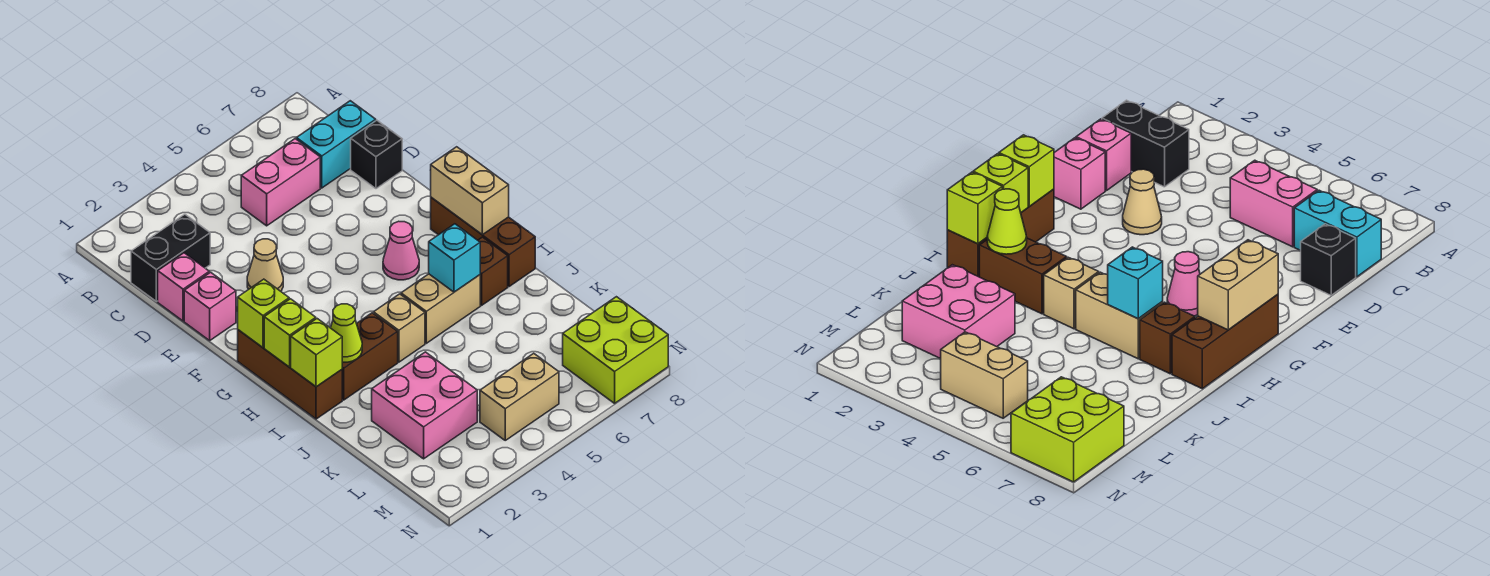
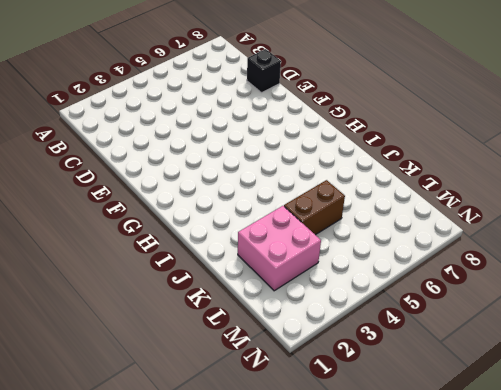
brown brick K4:K5 level 1 -> brown brick I2:I3 level 1
none -> black brick C1:C2 level 1
none -> pink brick C5:C6 level 1
none -> cyan brick C7:C8 level 1

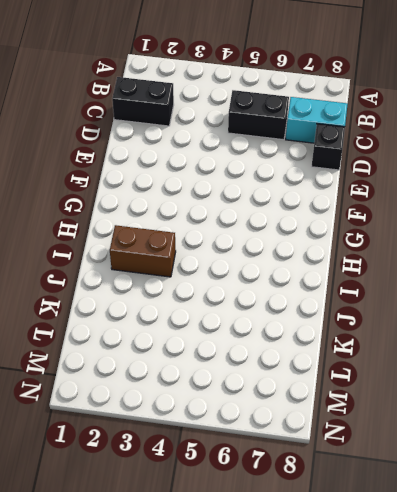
black brick C5:C6 level 1 -> pink brick C5:C6 level 1
none -> pink brick D1 level 1
none -> pink brick E1 level 1
none -> tan cone E3 level 1

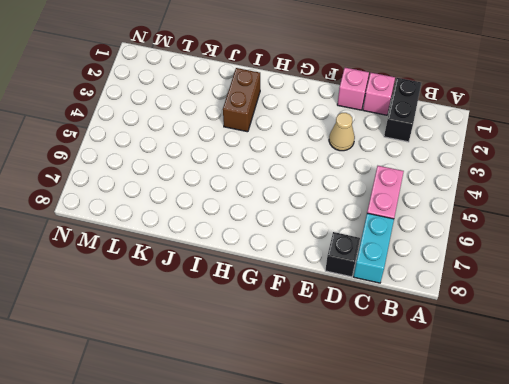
none -> brown brick G1:I1 level 1
none -> pink cone G6 level 1
none -> brown brick G8:I8 level 1

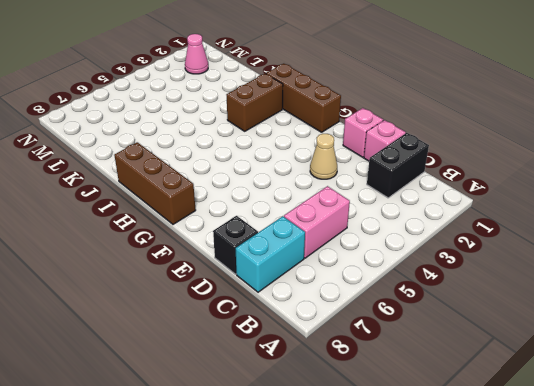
pink cone M2 level 1 -> pink cone G6 level 1
none -> tan brick I4 level 1
none -> tan brick I5:I6 level 1
none -> brown brick I7 level 1

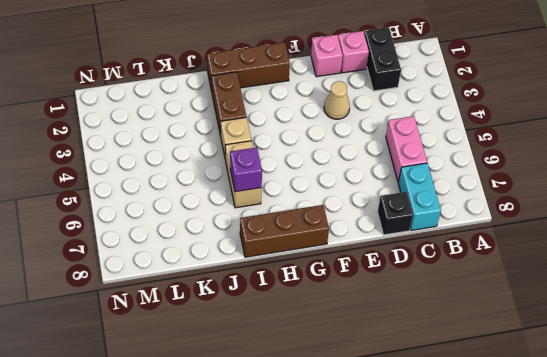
purple brick I6 level 2 -> cyan brick I6 level 2
none -> pink cone G6 level 1
none -> brown brick I7 level 1
none -> pink brick K2:L3 level 1

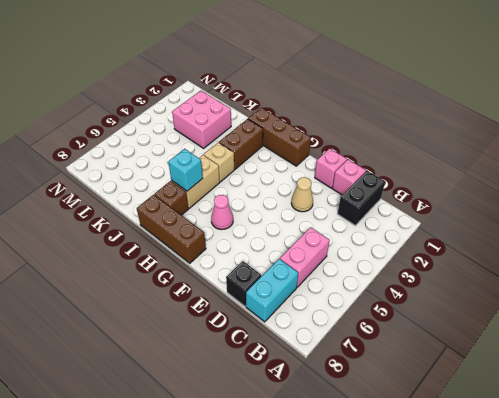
none -> tan brick M4:M5 level 1
none -> lime brick M7:N8 level 1
none -> lime brick G1 level 2

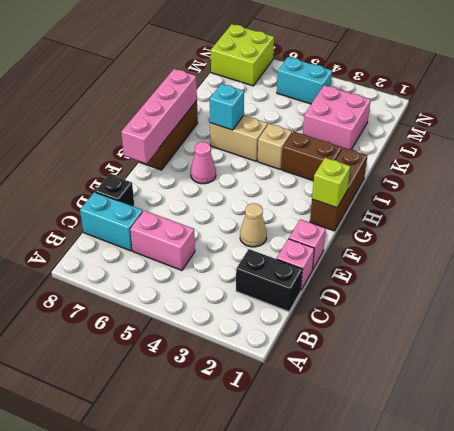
pink brick F8:I8 level 2 -> tan brick G8:H8 level 2
cyan brick M4:M5 level 1 -> tan brick M4:M5 level 1
none -> brown brick I7 level 1
none -> lime brick H1 level 2
none -> lime brick I1 level 2

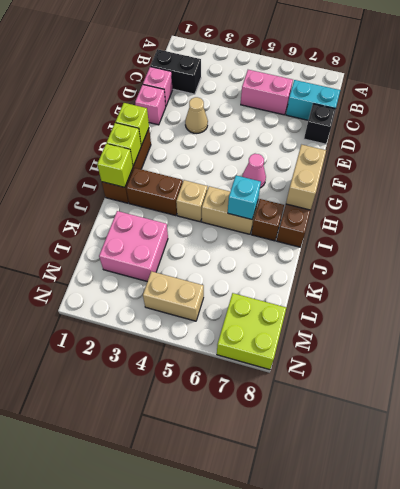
none -> lime cone I2 level 2

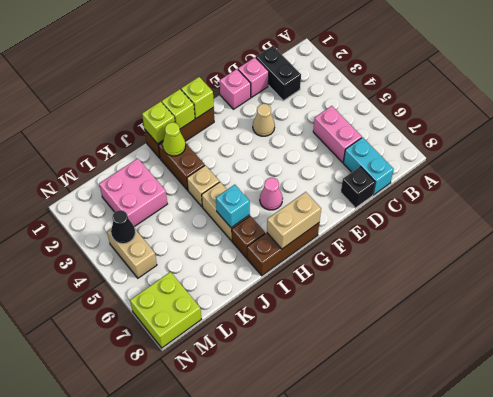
black cone M4 level 2 -> none

